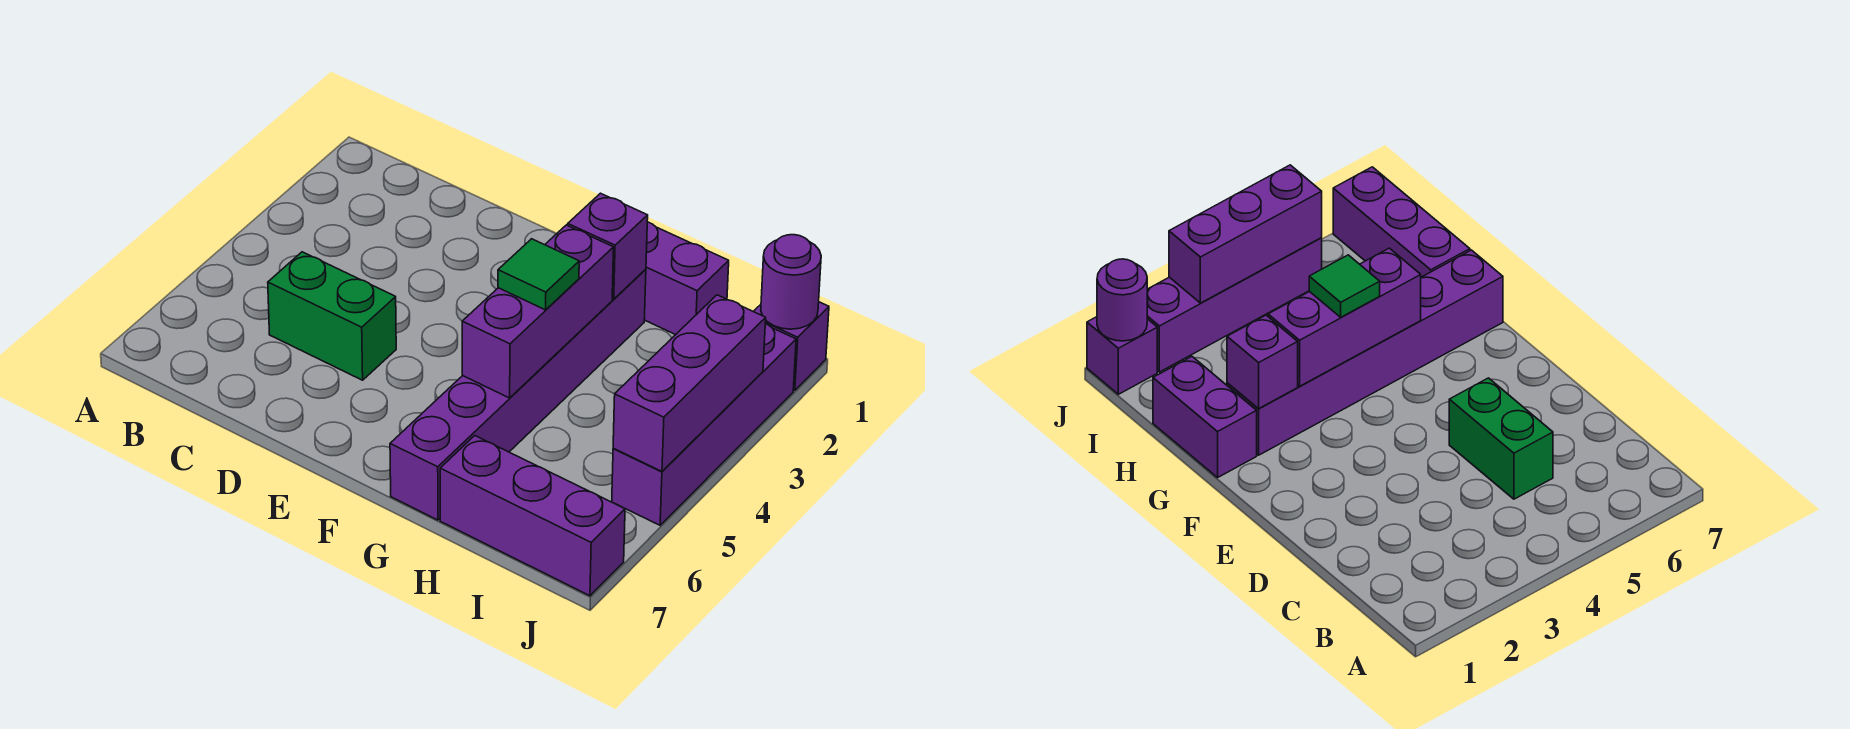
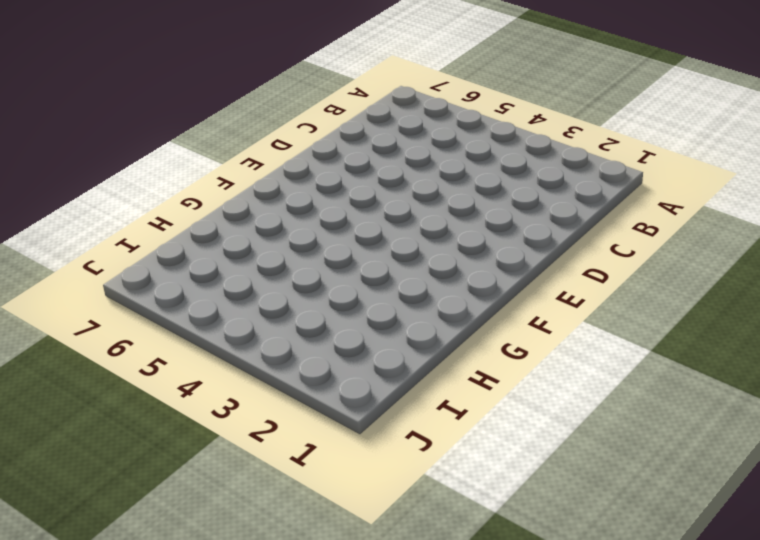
none -> green brick C5:D5 level 1
none -> purple brick G1:H1 level 1

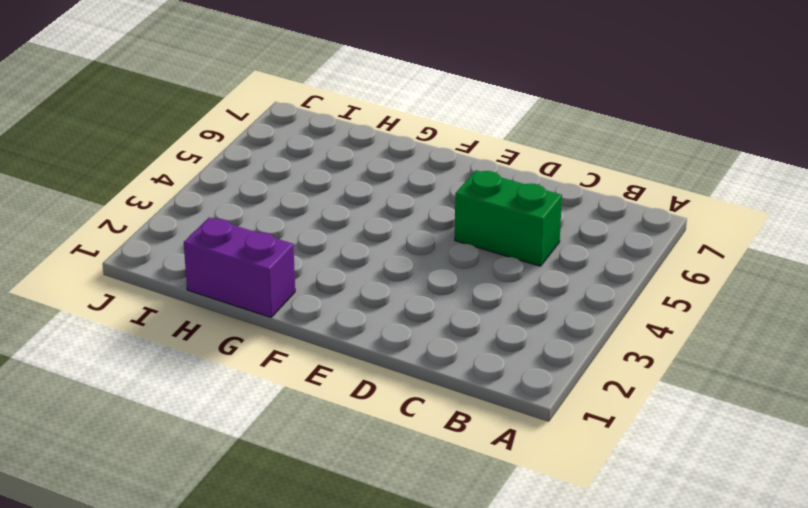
none -> purple brick G2:G7 level 1
none -> purple brick H7:J7 level 1

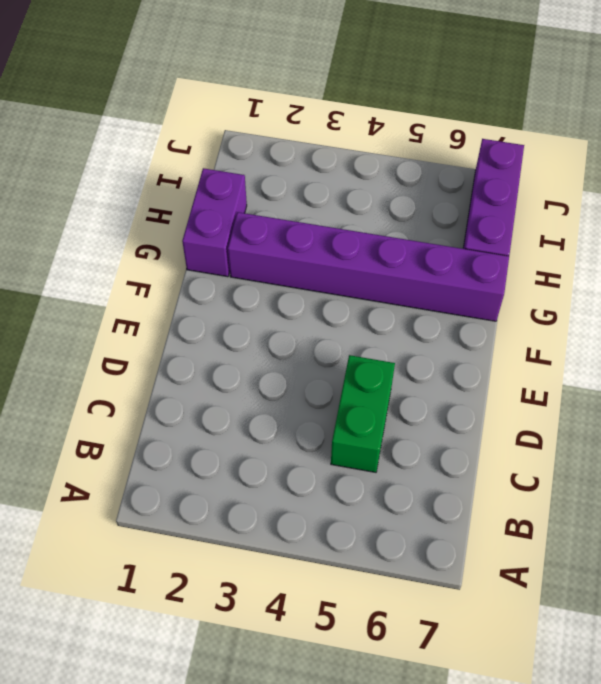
none -> purple brick J1 level 1
none -> purple brick J2:J5 level 1

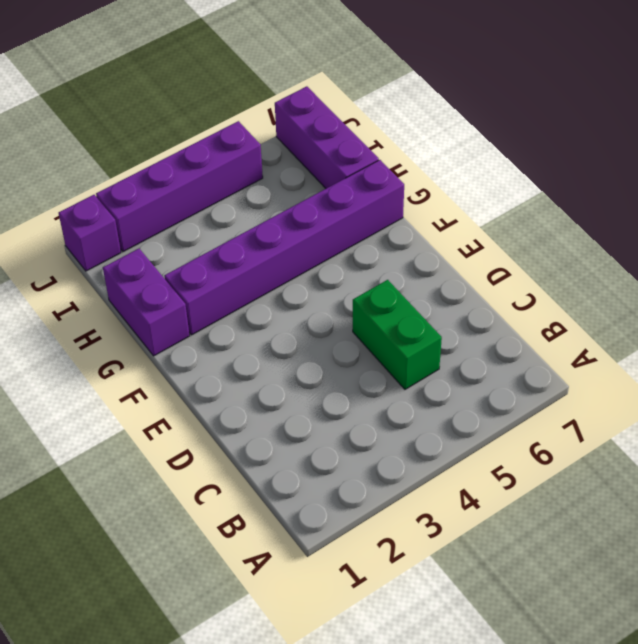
none -> purple brick G2 level 2
none -> purple brick G3:G5 level 2

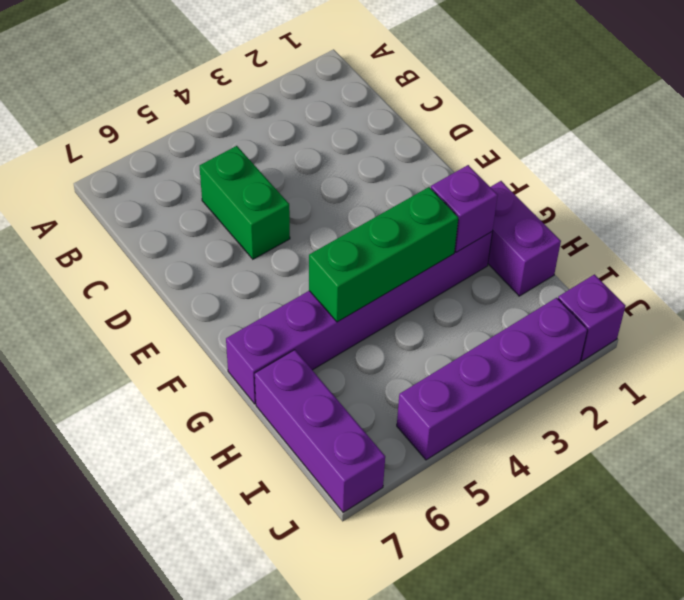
green brick G3:G5 level 2 -> purple brick G3:G5 level 2
none -> purple round brick J1 level 2
none -> purple brick J3:J5 level 2

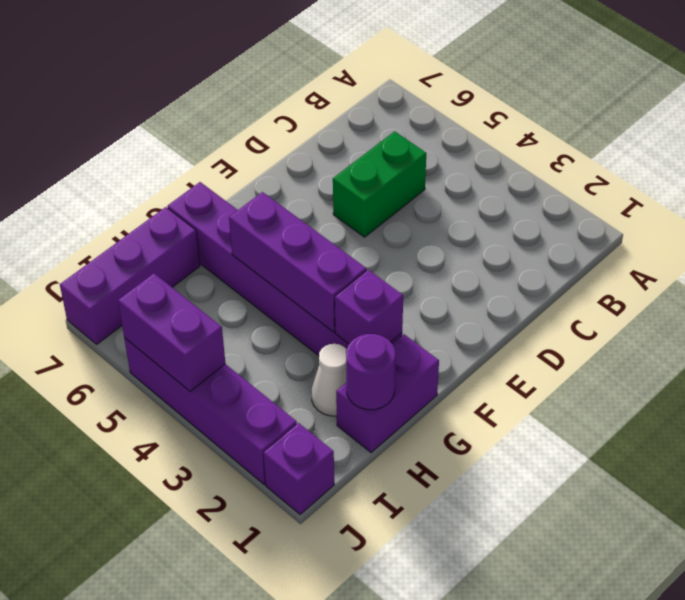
purple round brick H1 level 2 -> purple round brick J1 level 2
white cone H2 level 1 -> none
purple brick J4:J5 level 2 -> purple brick J3:J5 level 2
none -> green tile G4 level 3

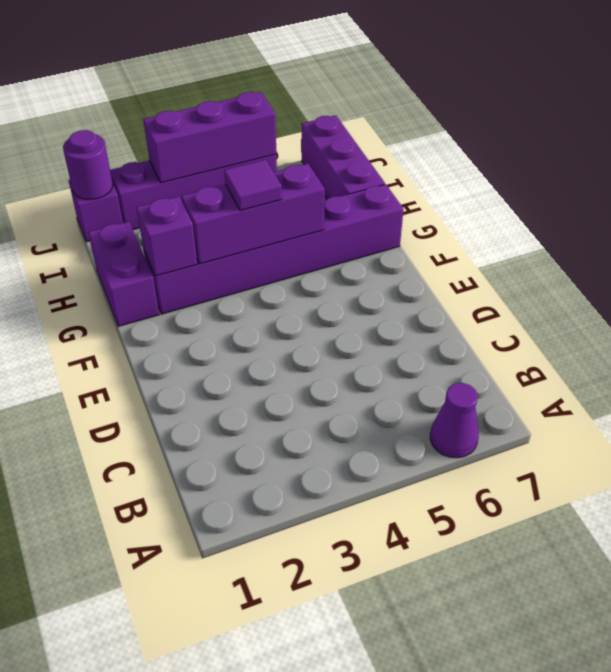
purple cone A6 level 1 -> none
purple tile G4 level 3 -> green tile G4 level 3
none -> green brick C5:D5 level 1

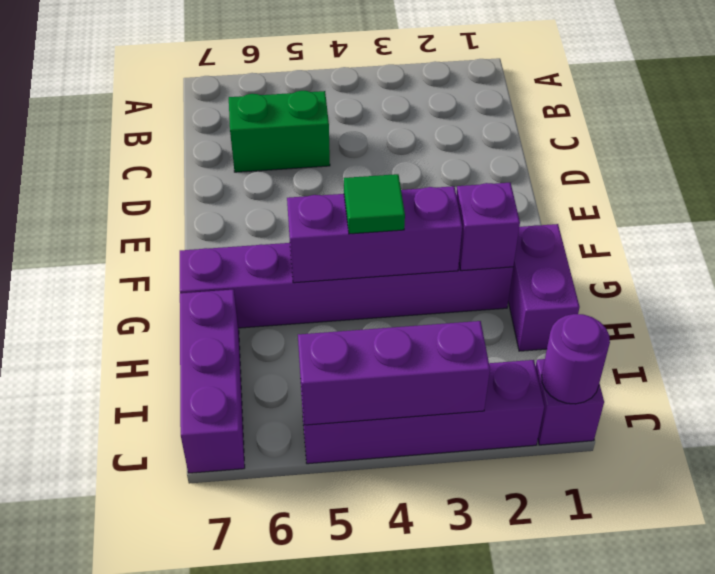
green brick C5:C6 level 1 -> green brick C5:D5 level 1

